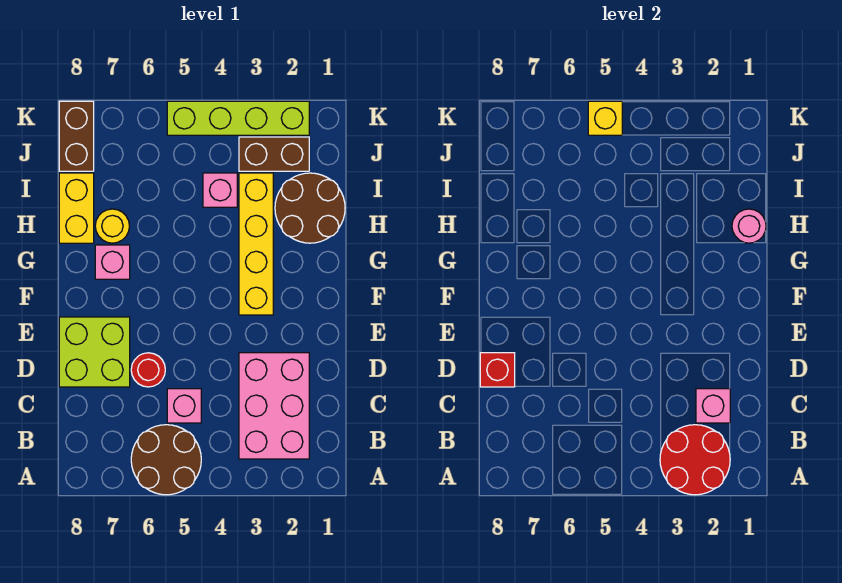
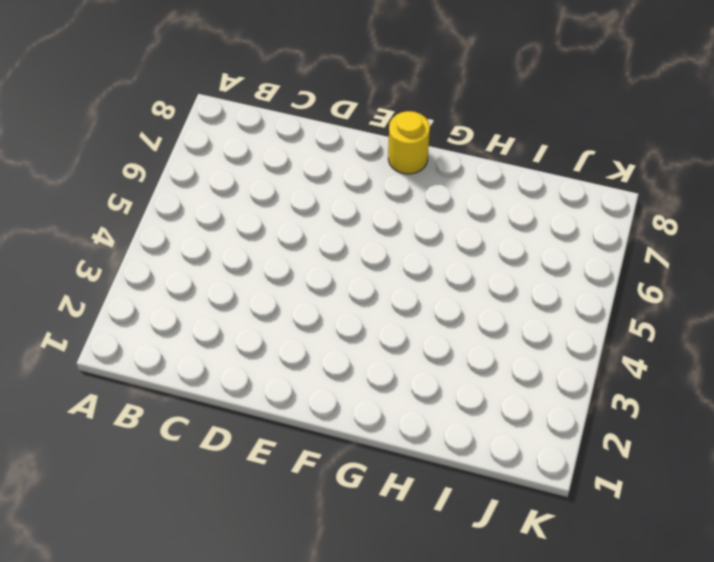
yellow round brick F8 level 1 -> yellow round brick H7 level 1
none -> brown round brick A5:B6 level 1
none -> pink brick B2:D3 level 1
none -> pink brick C5 level 1

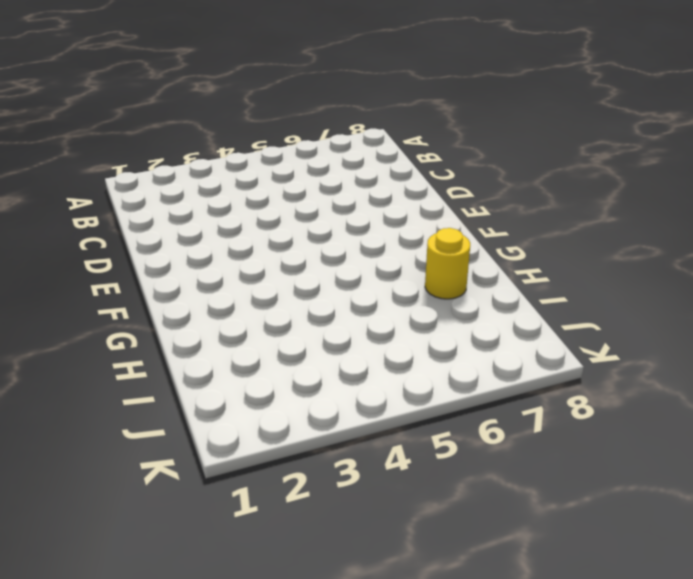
none -> brown round brick A5:B6 level 1
none -> pink brick B2:D3 level 1
none -> pink brick C5 level 1

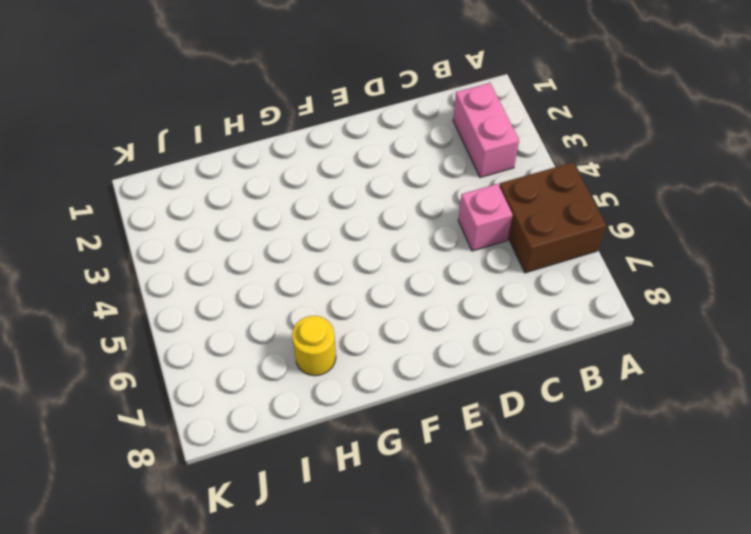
brown brick A5:B6 level 1 -> brown round brick A5:B6 level 1
pink brick B2:B3 level 1 -> pink brick B2:D3 level 1
none -> red round brick D6 level 1
none -> lime brick D7:E8 level 1
none -> yellow brick F3:I3 level 1

